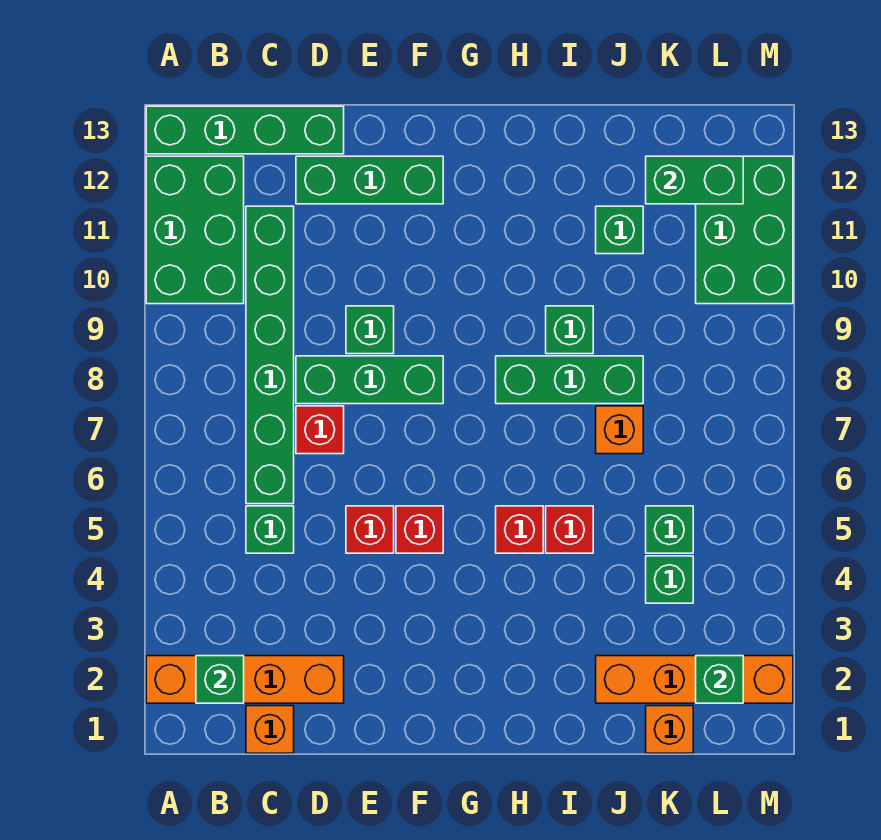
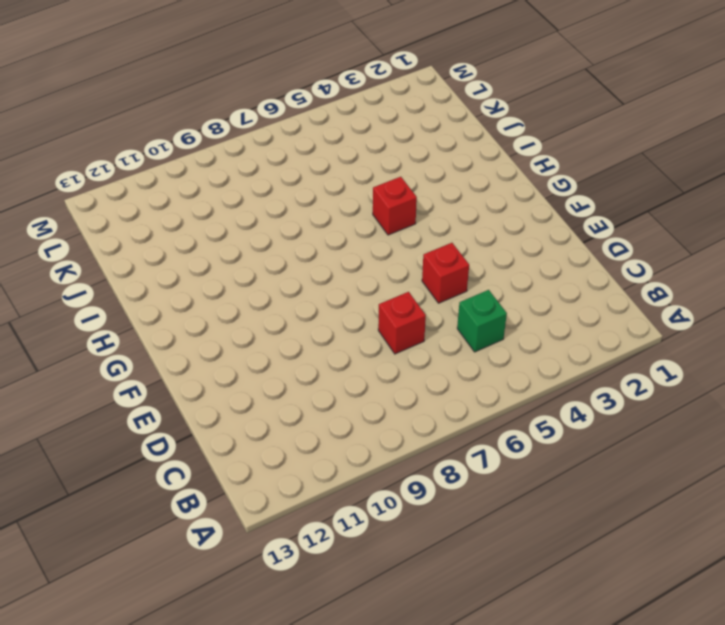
none -> orange brick A2:D2 level 1
none -> green brick A10:B12 level 1
none -> green brick A13:D13 level 1

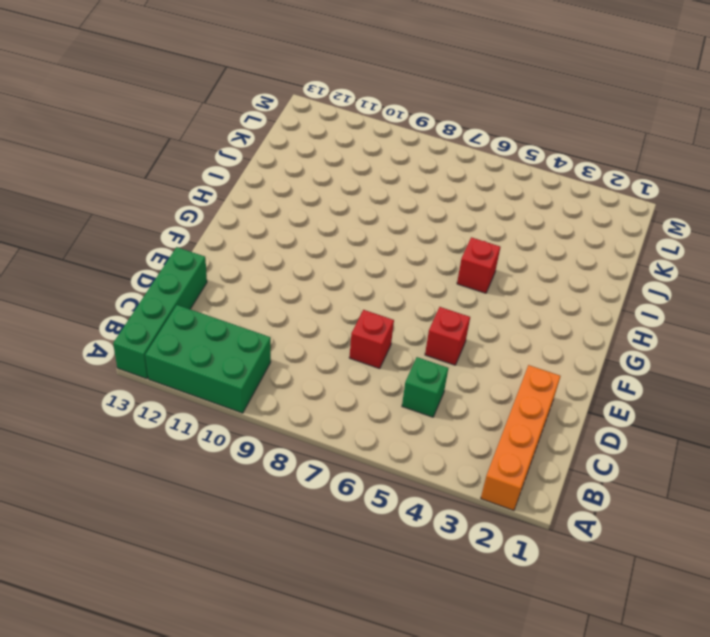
none -> orange brick C1 level 1
none -> green brick C6:C11 level 1
none -> green brick D8:F8 level 1

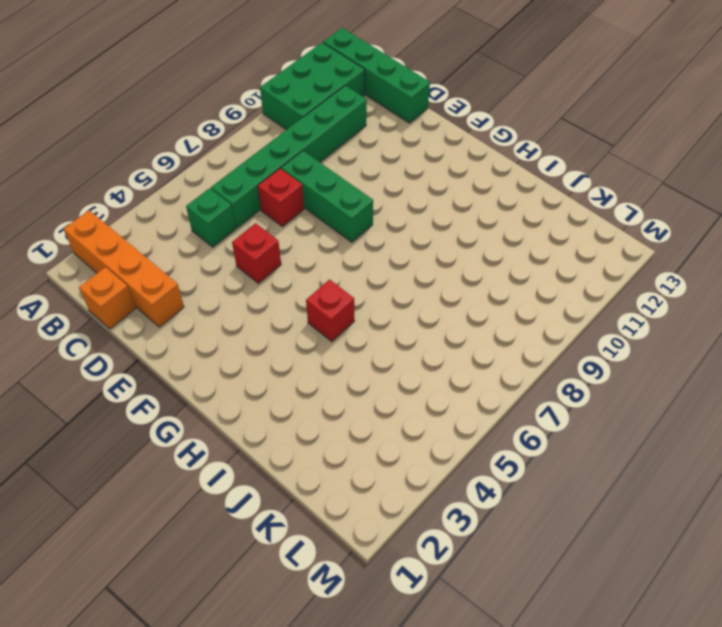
none -> green brick D12:F12 level 1
none -> green brick E9 level 1
none -> red brick F5 level 1

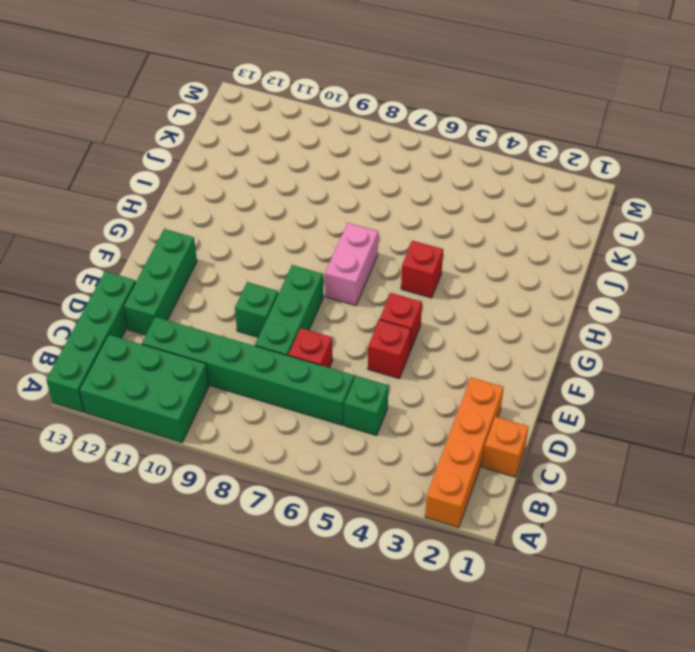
pink brick G7:H7 level 1 -> none
none -> green brick H8:J8 level 1
none -> red brick I5 level 1
none -> green brick I9 level 1

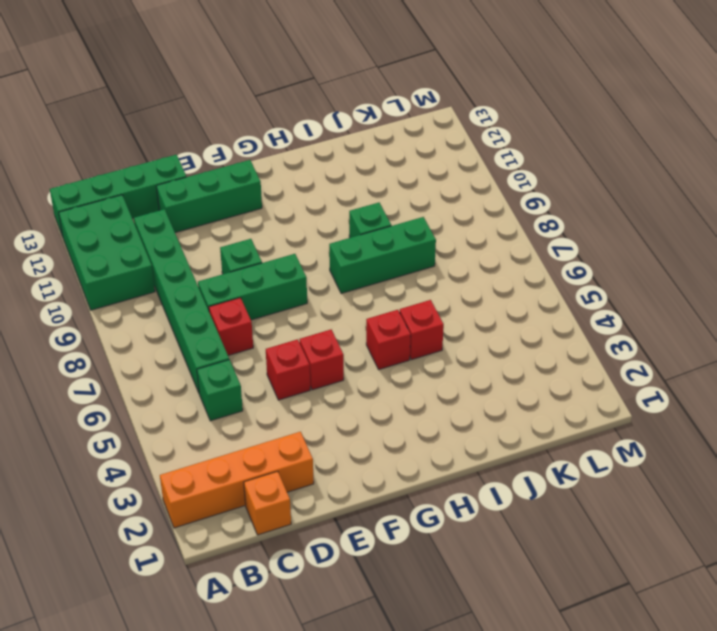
none -> orange brick J2:M2 level 1
none -> orange brick J7 level 1
none -> green brick J11 level 1

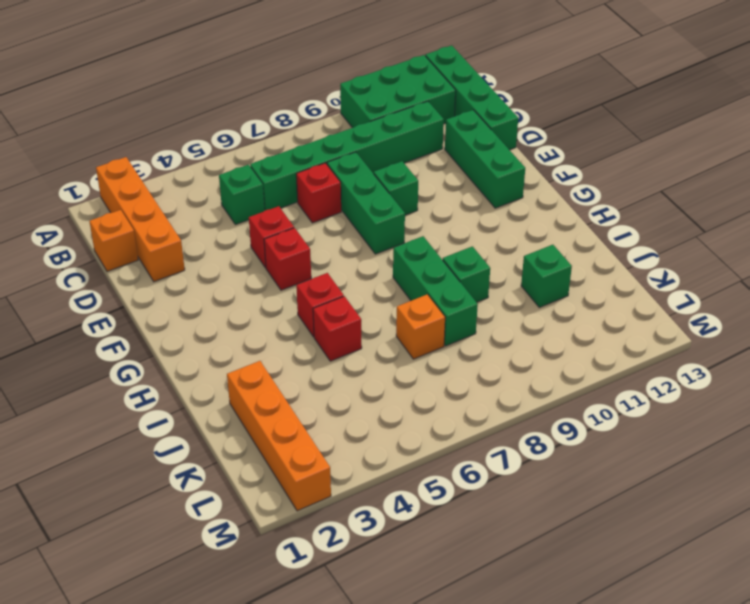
none -> orange brick K1 level 1
none -> green brick K4 level 1
none -> green brick K5 level 1

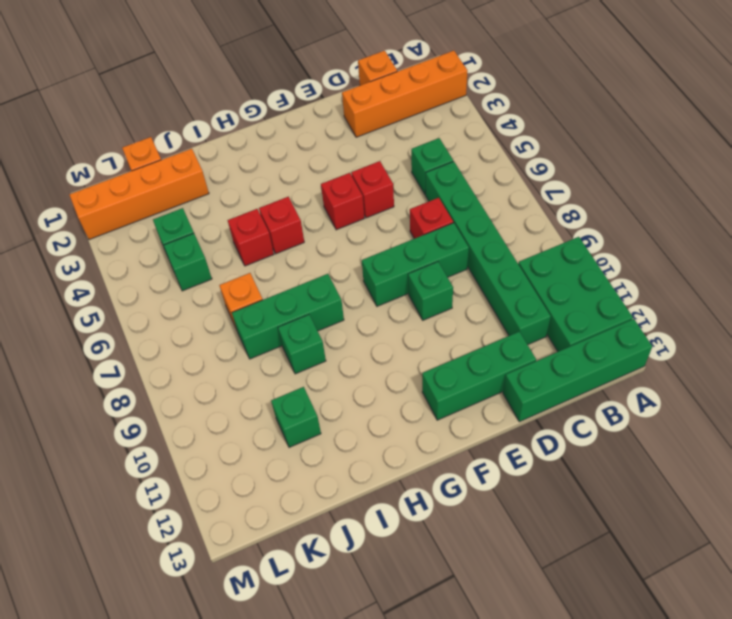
none -> green brick L10:M12 level 1
none -> green brick B2 level 2
none -> green brick K12:L12 level 2

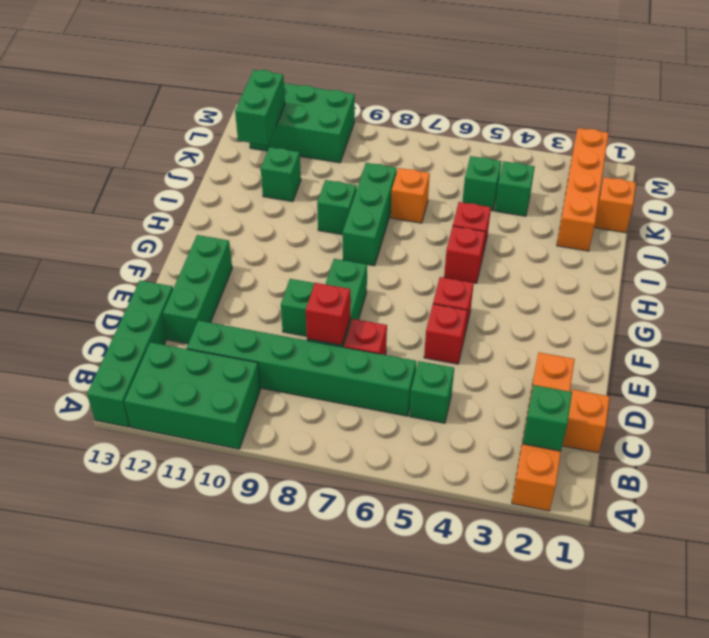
red brick D8 level 2 -> none
none -> green brick L2 level 2

